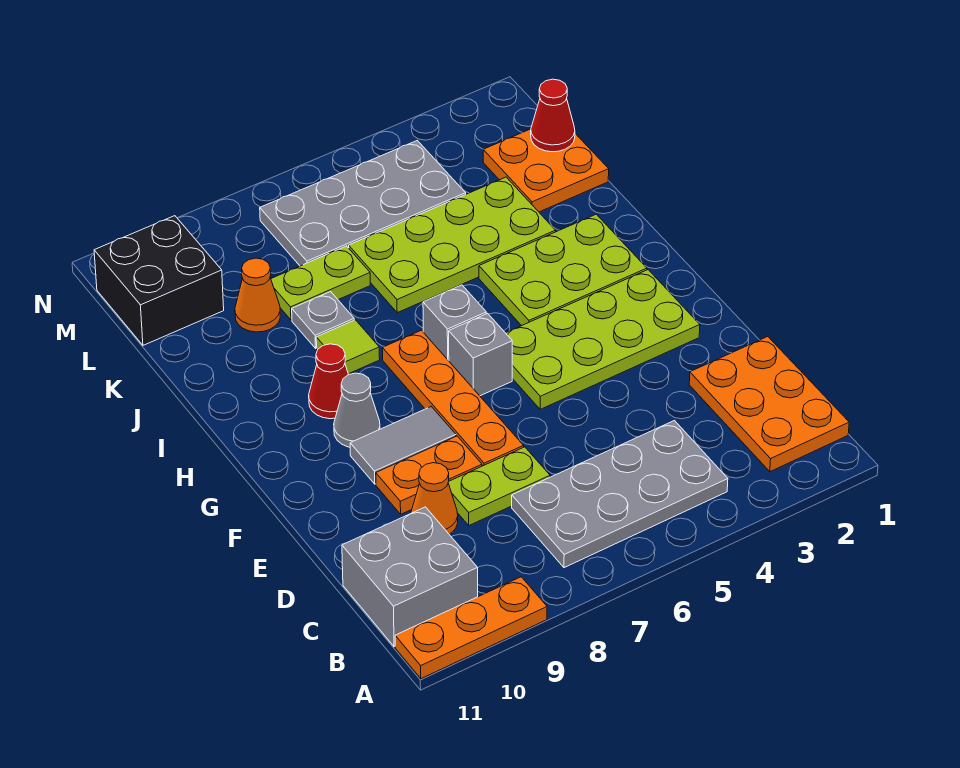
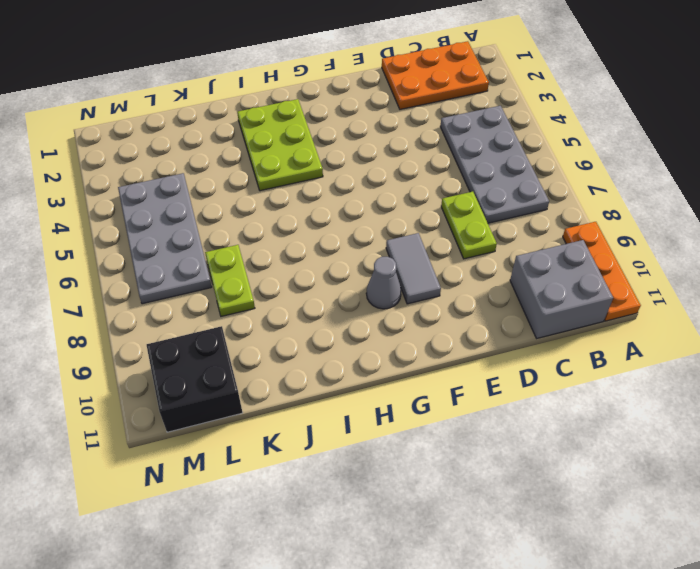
none -> orange cone D9 level 1
none -> orange plate E7:H7 level 1
none -> orange plate E8:E9 level 1

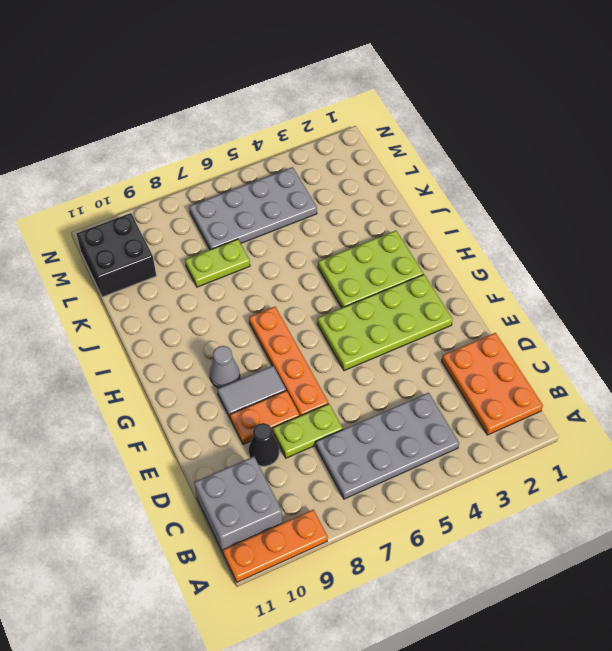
black cone D9 level 1 -> orange cone D9 level 1
none -> grey brick G6 level 1
none -> grey brick H6 level 1
none -> red cone H9 level 1

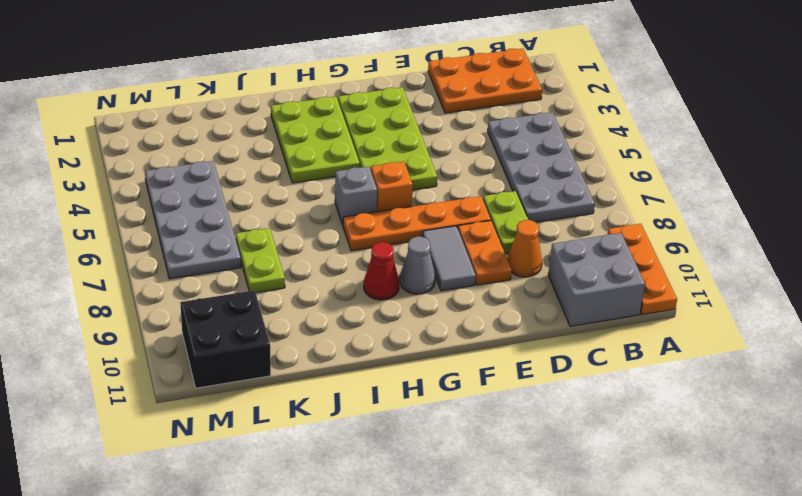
orange brick G6 level 1 -> grey brick G6 level 1
none -> lime tile I8 level 1
none -> lime plate J3:K6 level 1
none -> grey plate J8 level 1

